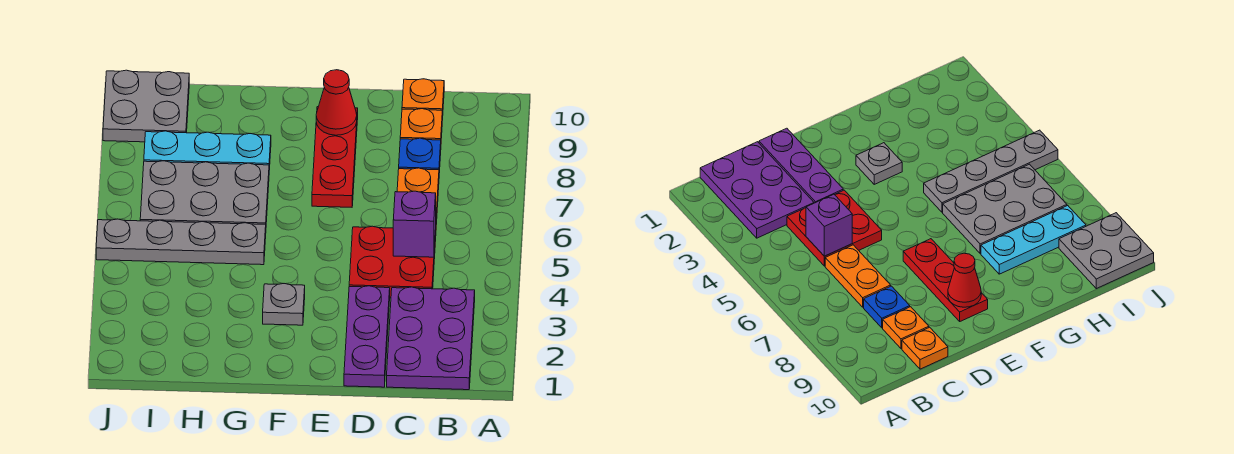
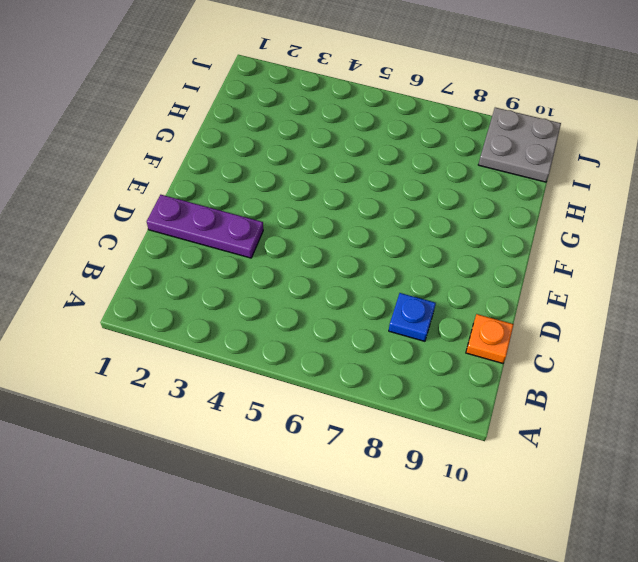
none -> purple plate B1:C3 level 1
none -> red plate C4:D5 level 1
none -> orange plate C6:C7 level 1

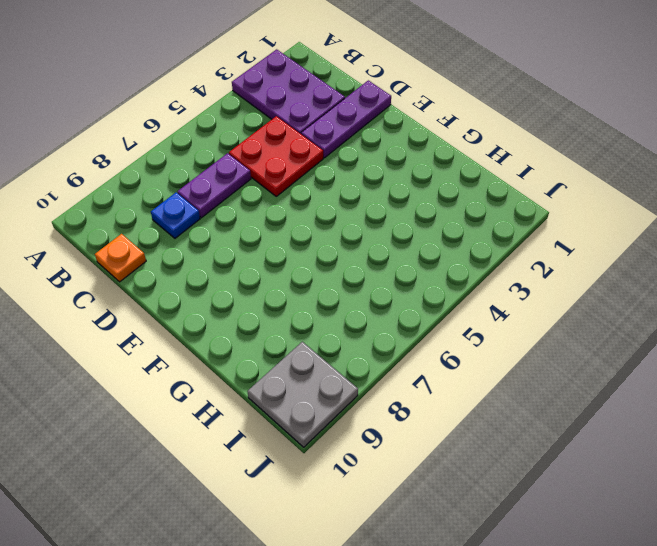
purple plate A2:C3 level 1 -> purple plate B1:C3 level 1
purple plate C6:C7 level 1 -> orange plate C6:C7 level 1
none -> orange plate C9 level 1
none -> red plate E7:E9 level 1
none -> grey plate F3 level 1

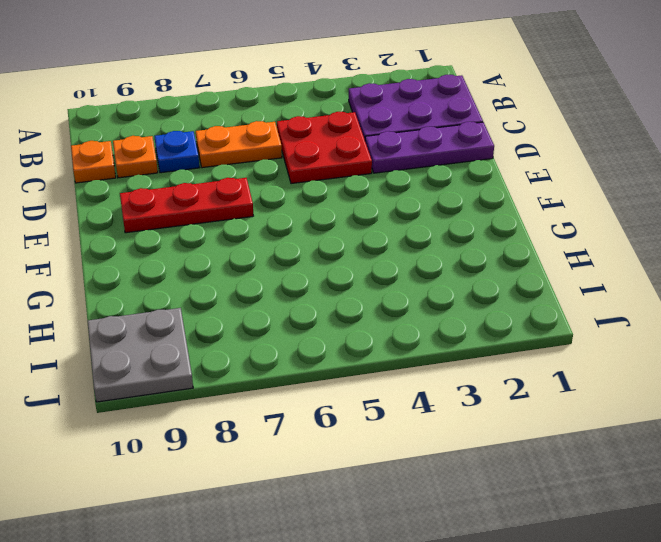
none -> grey plate F3 level 1
none -> grey plate G5:J5 level 1
none -> grey plate G6:I7 level 1

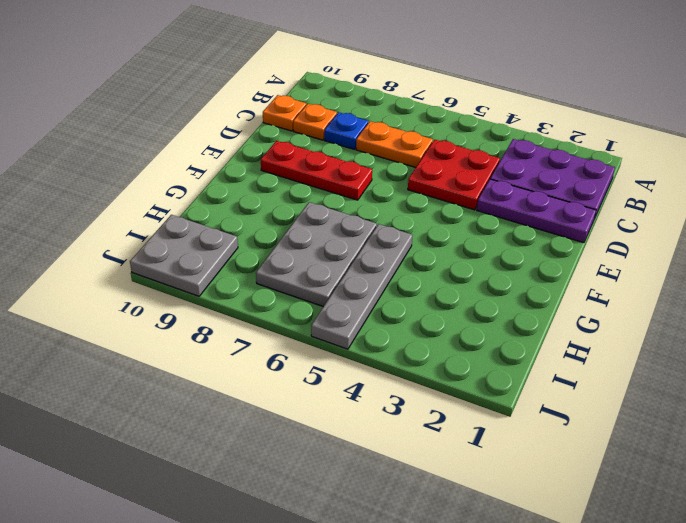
none -> grey plate F3 level 1
none -> cyan plate G8:I8 level 1
none -> purple brick C5 level 2

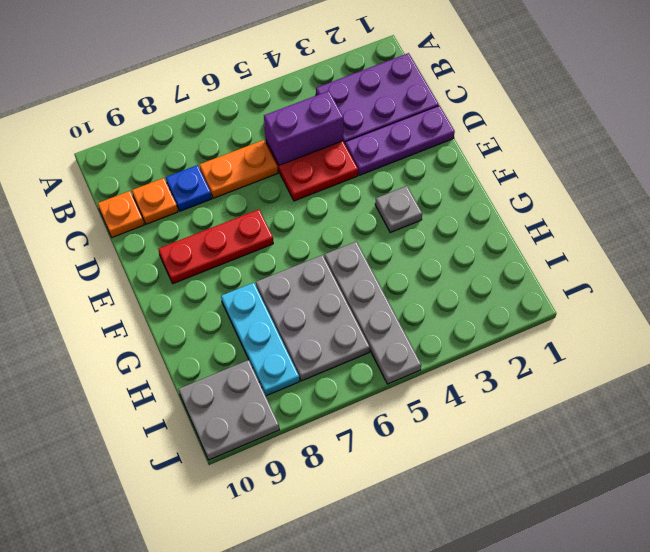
purple brick C4:C5 level 2 -> purple brick C5 level 2
none -> red cone E9 level 2

